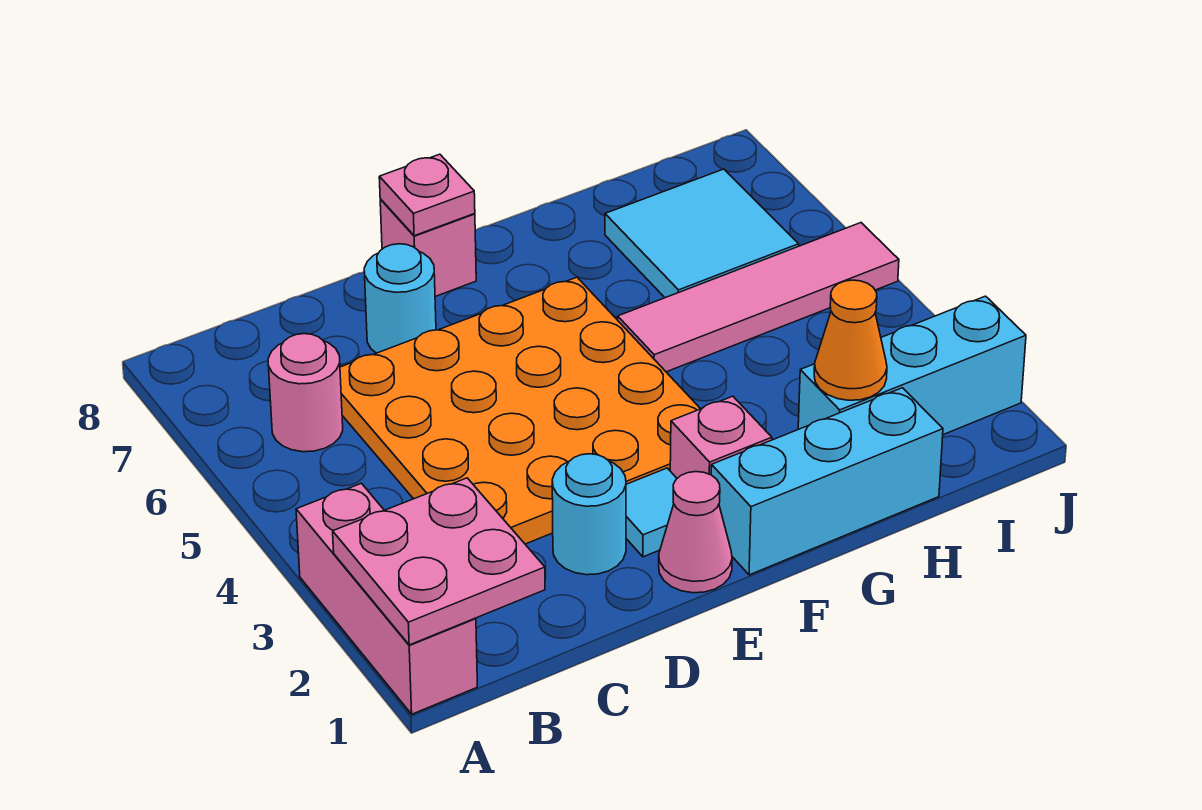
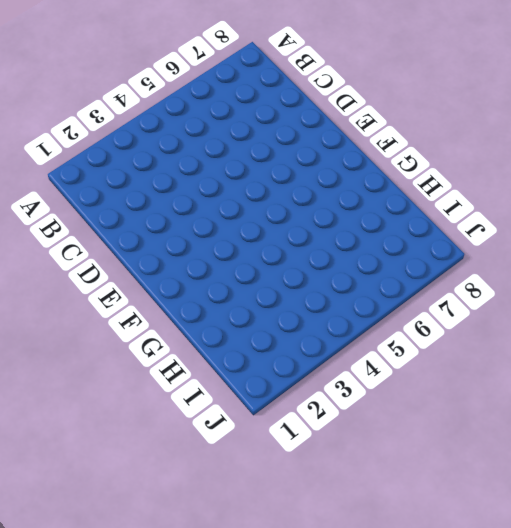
none -> pink brick A1:A3 level 1
none -> pink round brick B6 level 1
none -> orange plate C3:F6 level 1

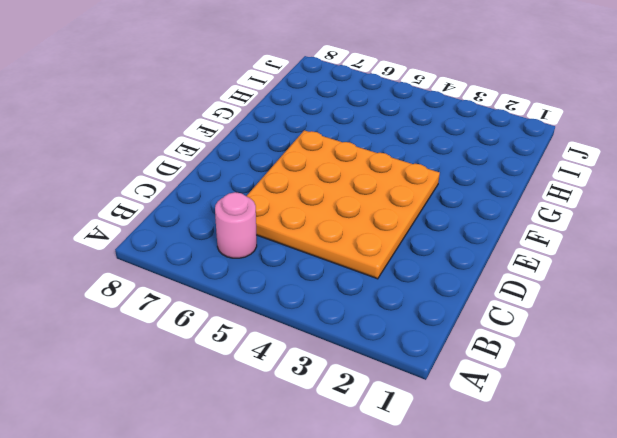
none -> pink brick A1:A3 level 1
none -> cyan round brick D2 level 1
none -> cyan round brick D7 level 1

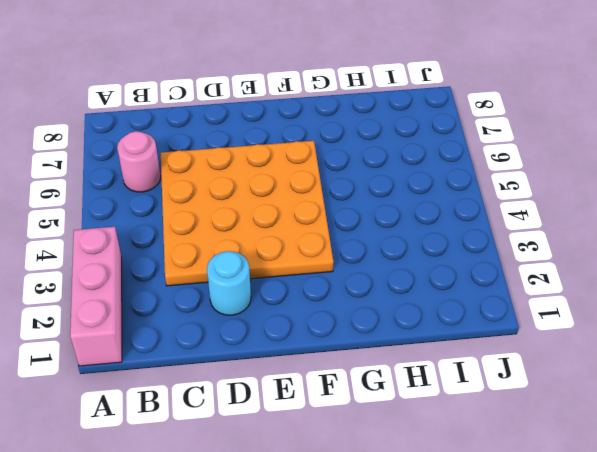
none -> cyan round brick D7 level 1
none -> pink cone E1 level 1
none -> cyan tile E2 level 1

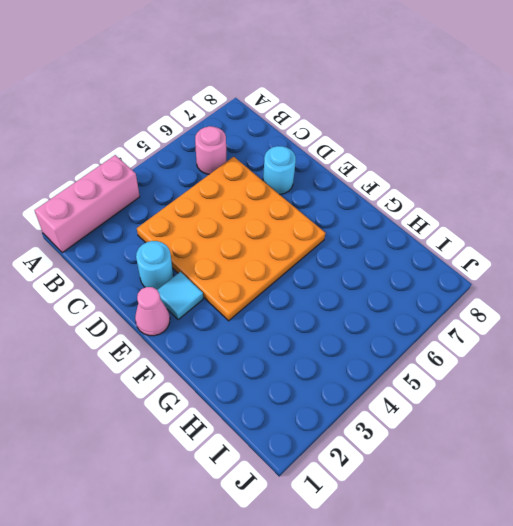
none -> pink brick E8 level 1
none -> cyan brick F1:H1 level 1
none -> pink brick F2 level 1

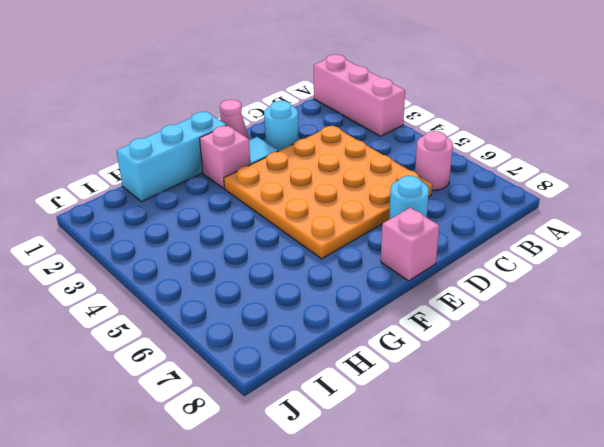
none -> pink tile G5:J5 level 1
none -> cyan brick H2:J2 level 1
none -> cyan tile H6:I7 level 1

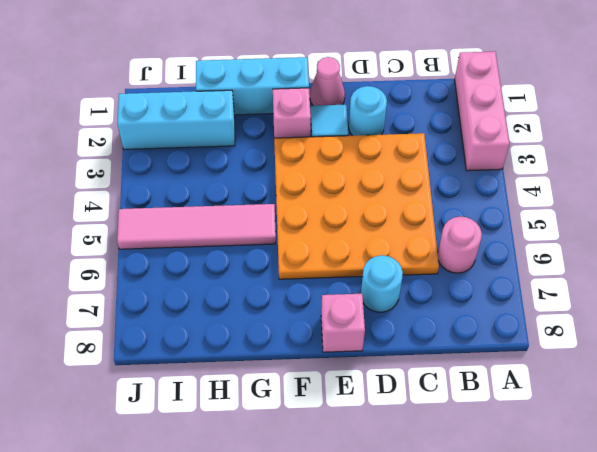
none -> cyan tile H6:I7 level 1
none -> pink plate A1:B2 level 2
none -> pink plate E8 level 2

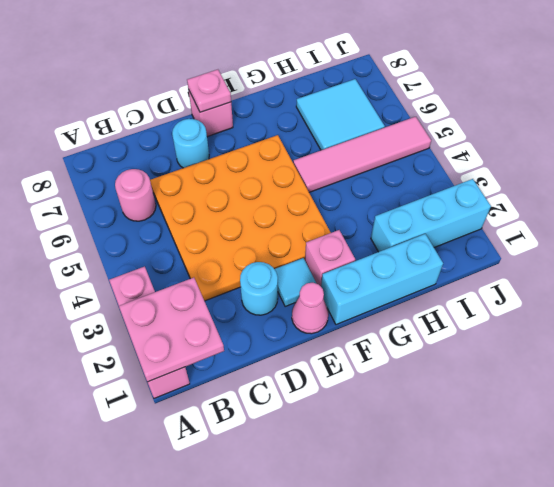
none -> orange cone H2 level 2

